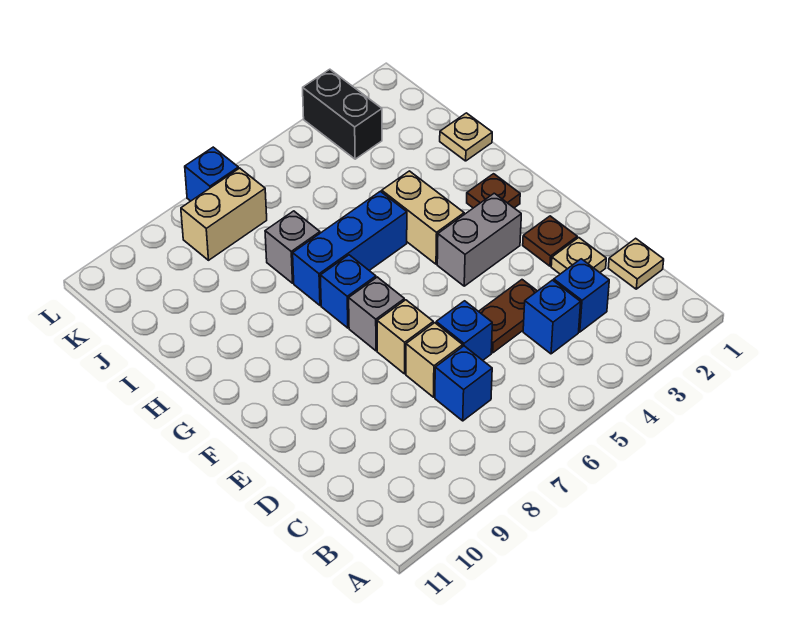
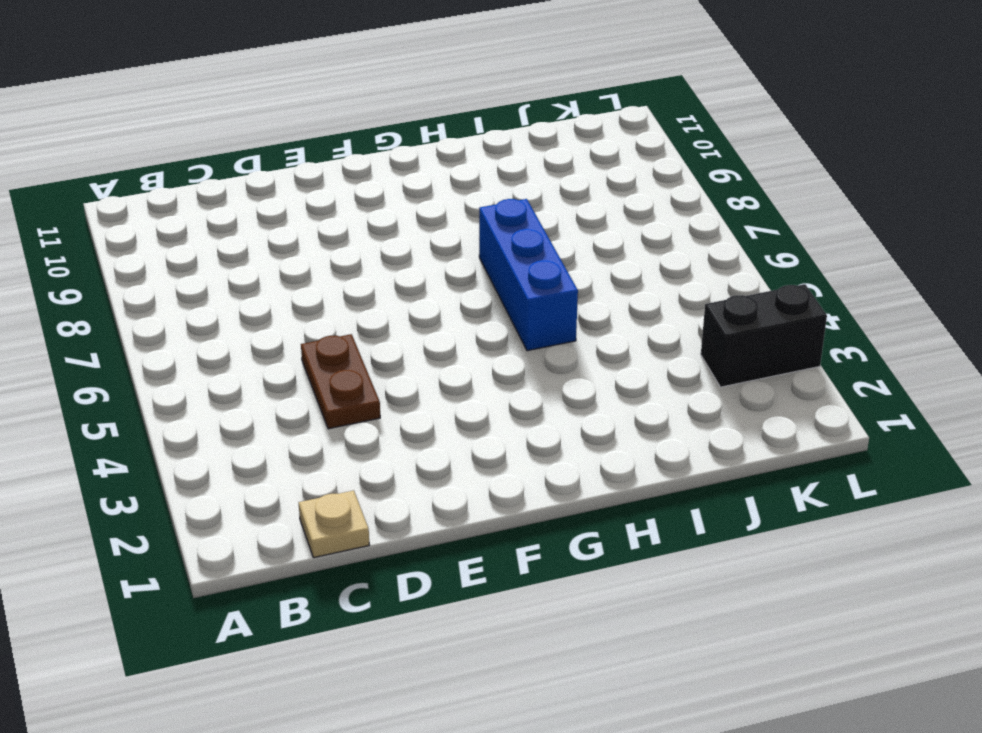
none -> blue brick C3 level 1
none -> blue brick C4 level 1
none -> blue brick C7 level 1

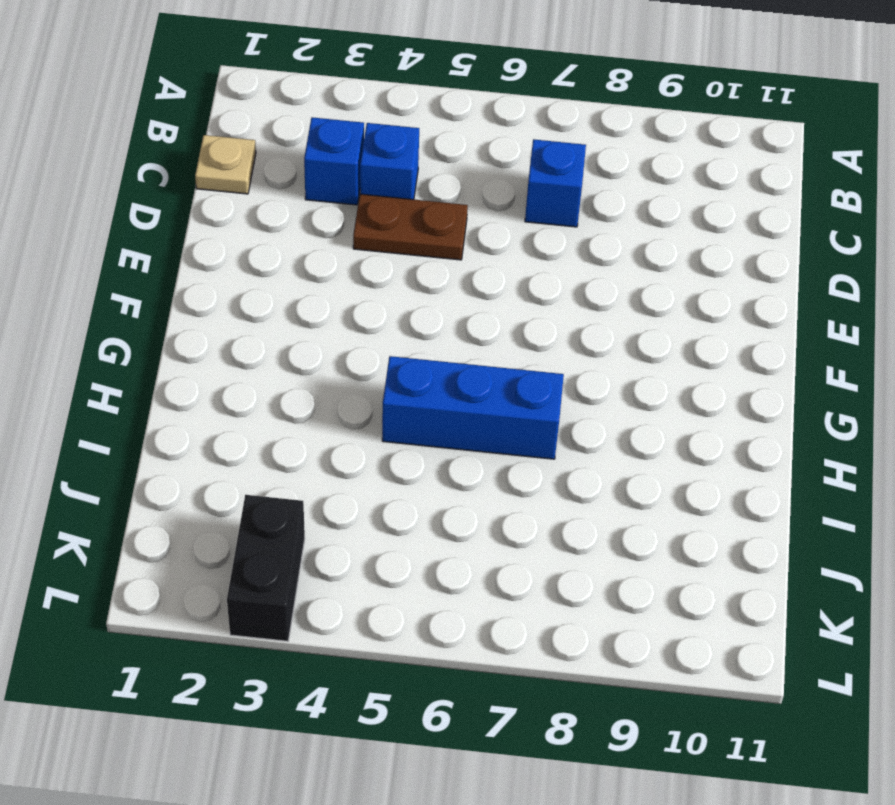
none -> tan plate D2 level 1
none -> blue brick D6 level 1
none -> tan brick D7 level 1

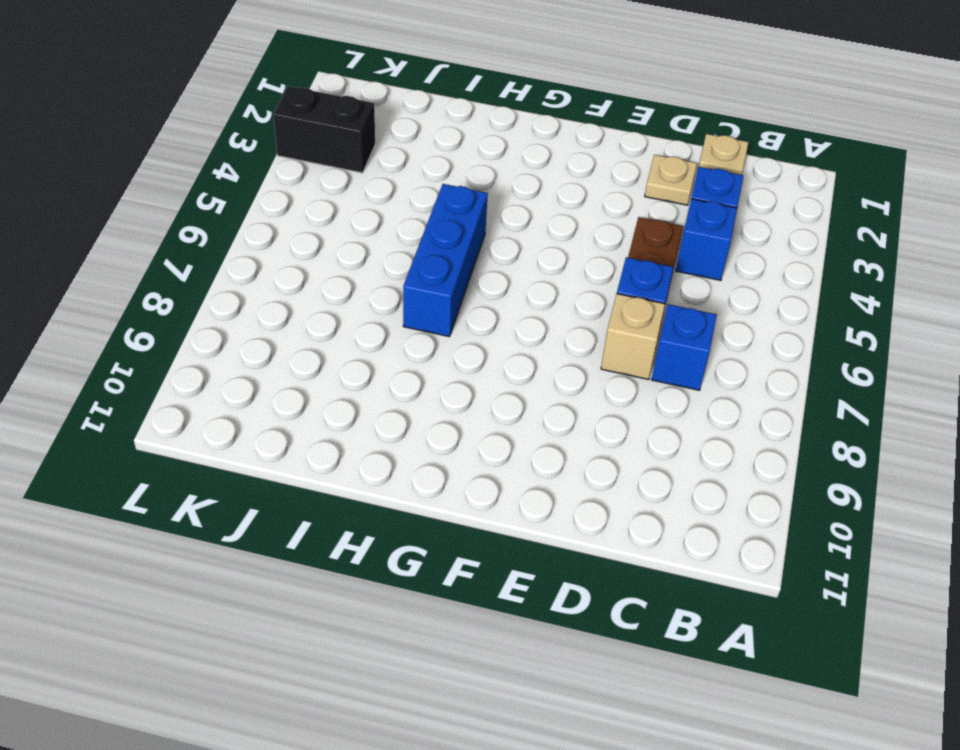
none -> brown plate E2 level 1
none -> tan brick E7 level 1
none -> grey brick F3:F4 level 1

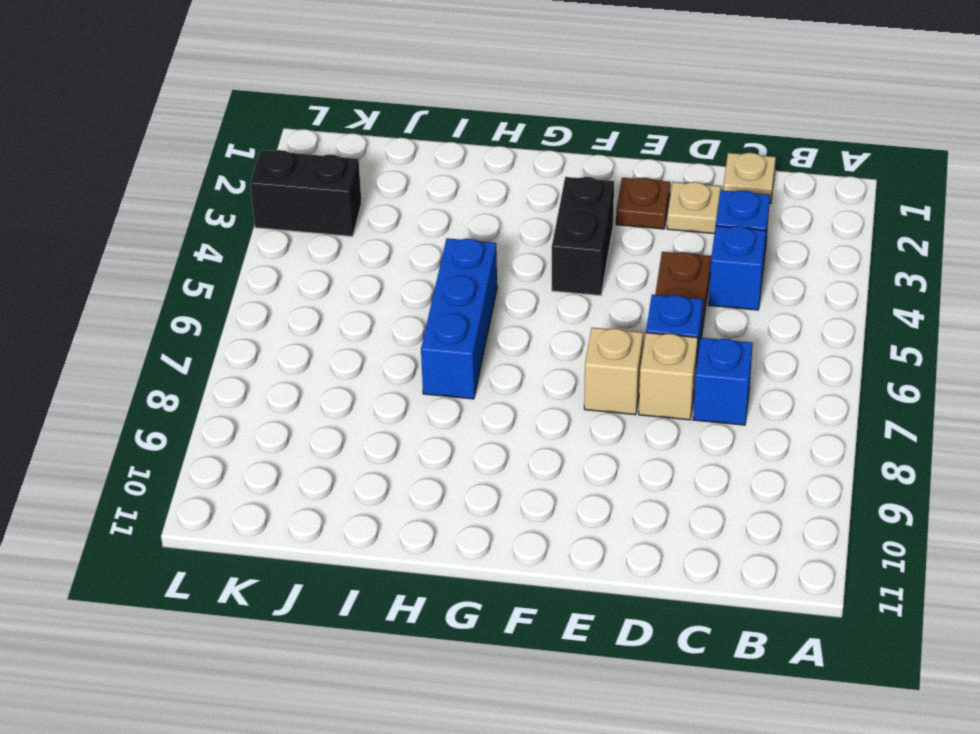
black brick F3:F4 level 1 -> grey brick F3:F4 level 1
none -> grey brick F7 level 1
none -> brown plate G2 level 1
none -> tan brick G4:H4 level 1

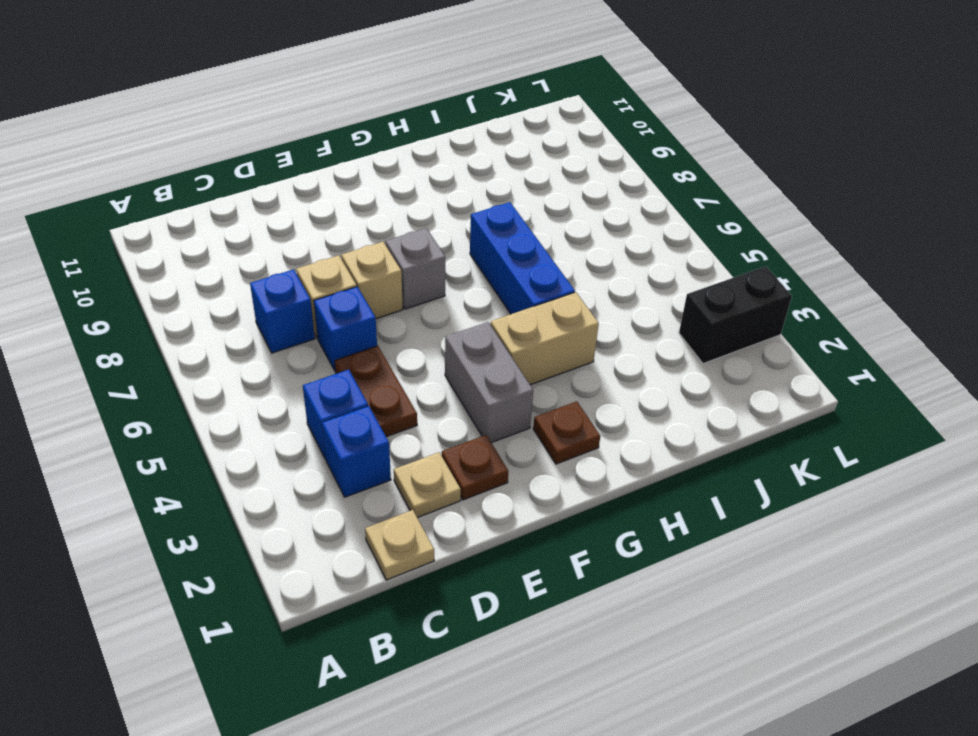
none -> blue brick G7 level 1
none -> tan plate I1 level 1
none -> grey brick I7 level 1

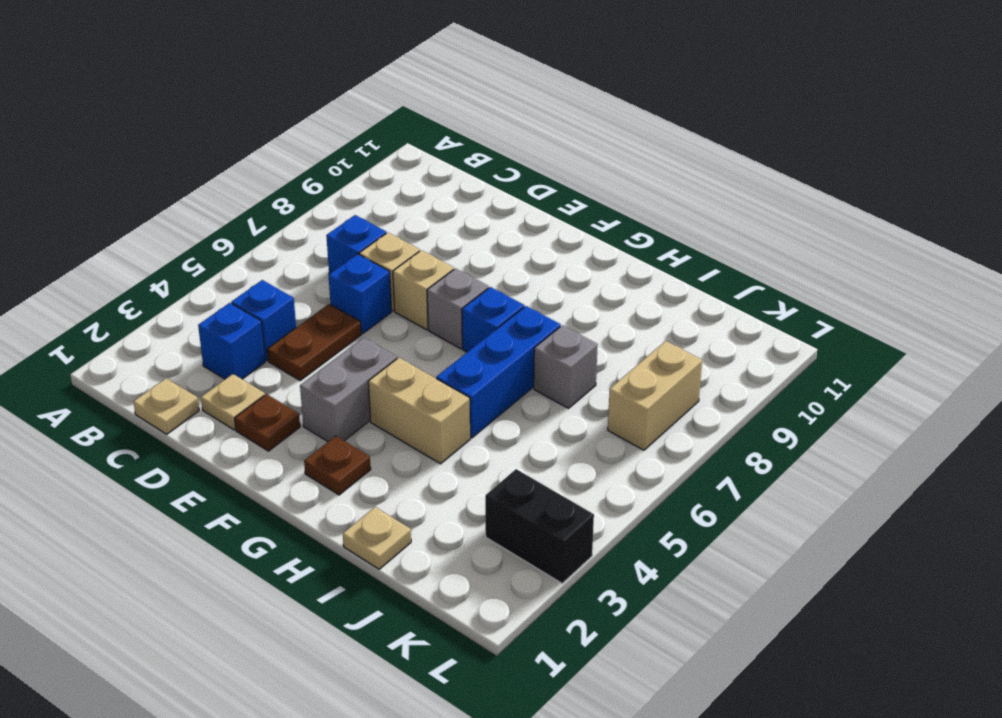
none -> blue brick L7 level 1

